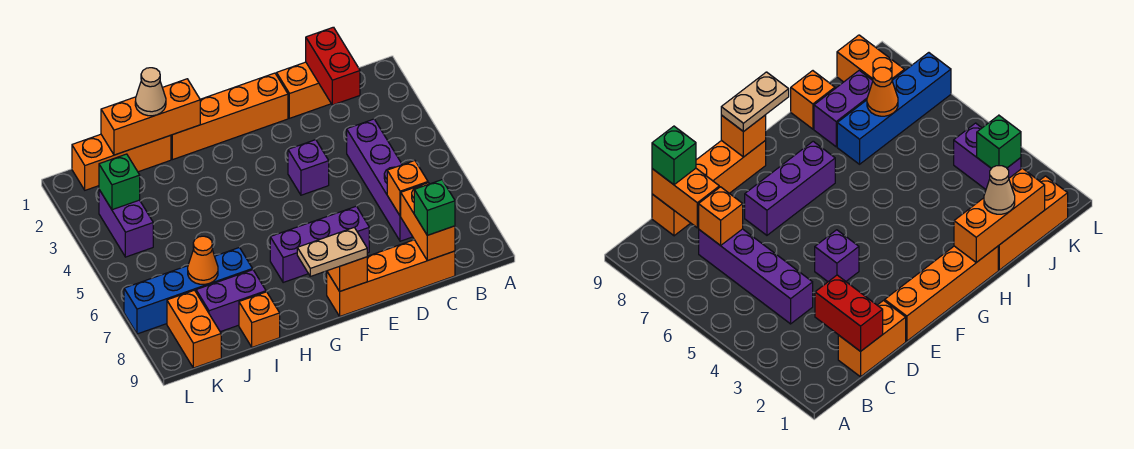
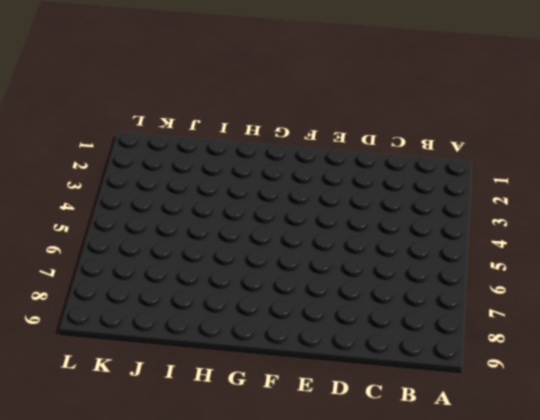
none -> orange brick C1:D1 level 1
none -> purple brick C4:C7 level 1
none -> orange brick C9:F9 level 1

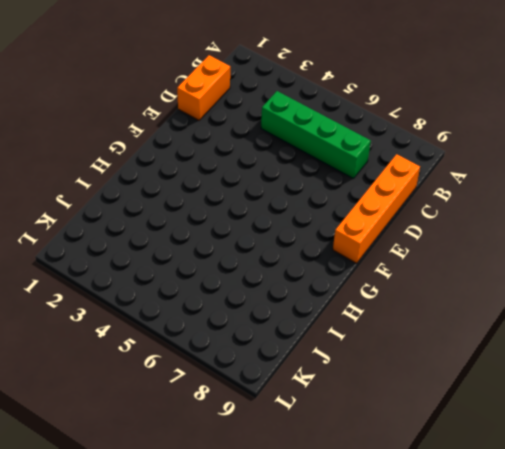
green brick C4:C7 level 1 -> purple brick C4:C7 level 1
none -> orange brick E1:H1 level 1
none -> purple brick E4 level 1
none -> purple brick E7:G7 level 1

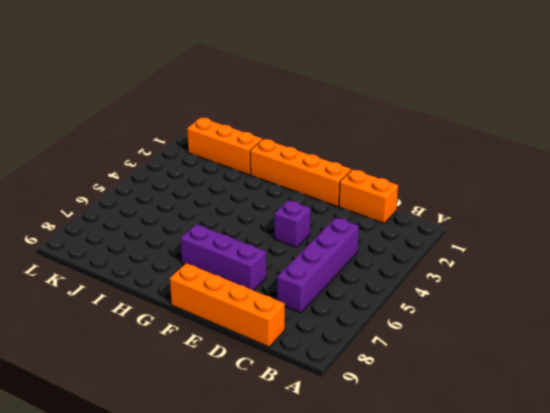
none -> blue brick I7:L7 level 1
none -> purple brick I8:J8 level 1
none -> orange brick I9 level 1

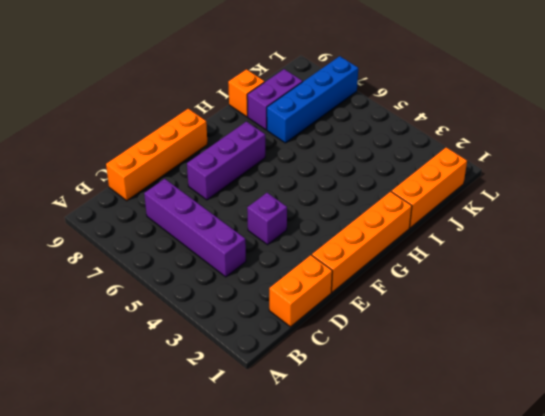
none -> purple brick K3:K4 level 1
none -> orange brick K8:K9 level 1
none -> red brick C1:C2 level 2

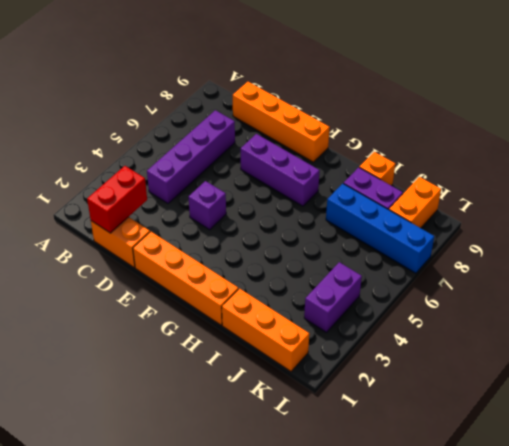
none -> orange brick C7 level 2
none -> orange brick C8:C9 level 2
none -> orange brick F9 level 2

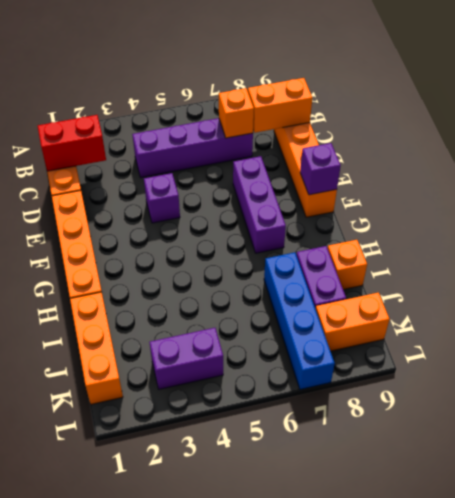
purple brick F9 level 2 -> orange brick F9 level 2
none -> orange brick H1:J1 level 2
none -> orange cone J7 level 2
none -> green brick K3 level 2

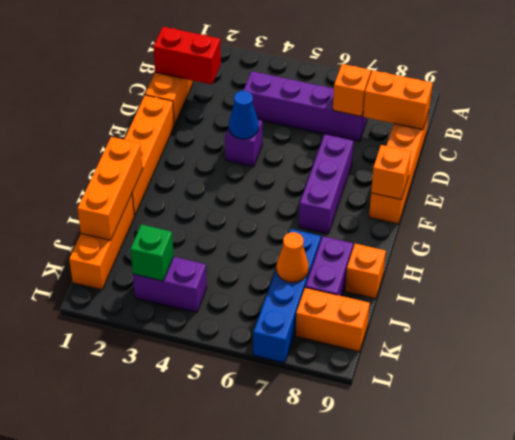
blue cone E4 level 2 -> none
none -> green brick C9 level 3
none -> tan plate F9:G9 level 3
none -> tan cone I1 level 3

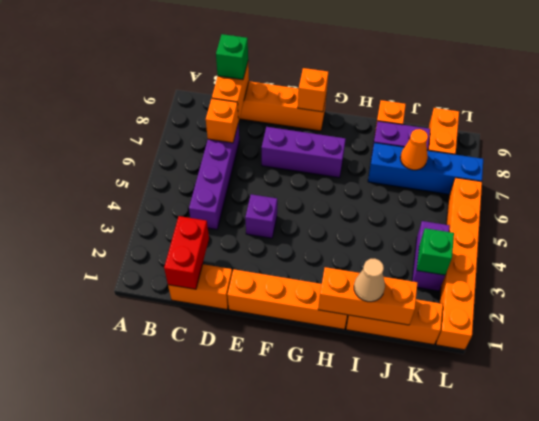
orange brick L1:L6 level 1 -> none
none -> tan plate F9:G9 level 3

